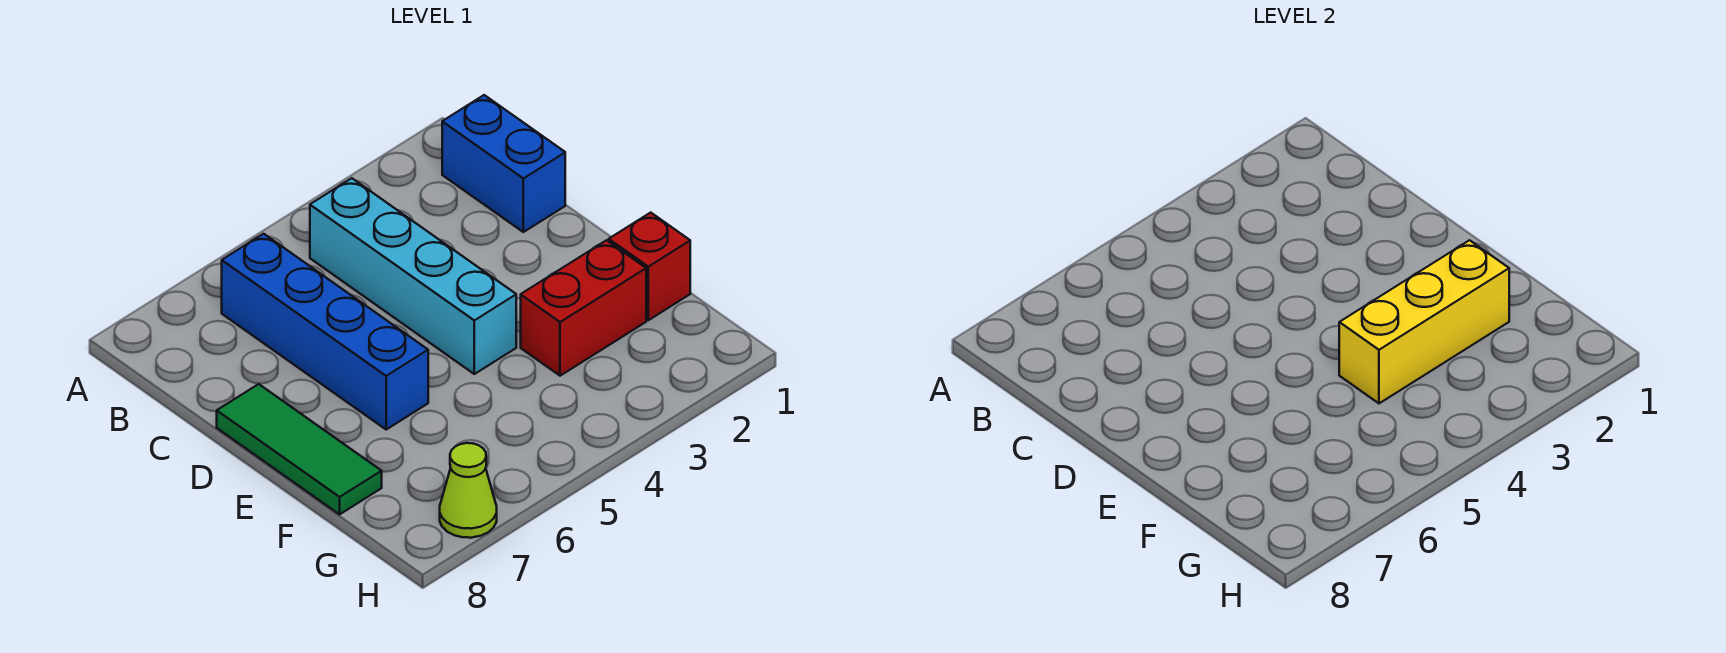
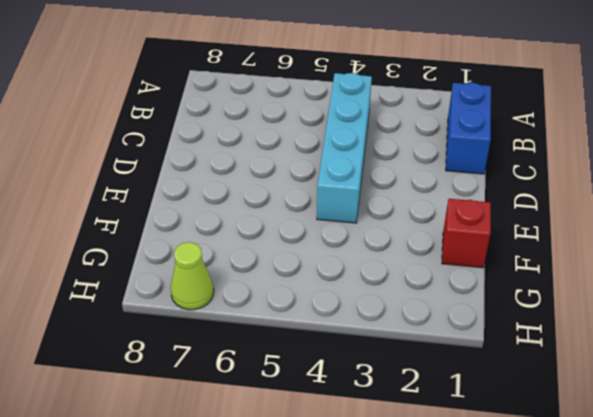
none -> blue brick B6:E6 level 1
none -> green tile D8:F8 level 1

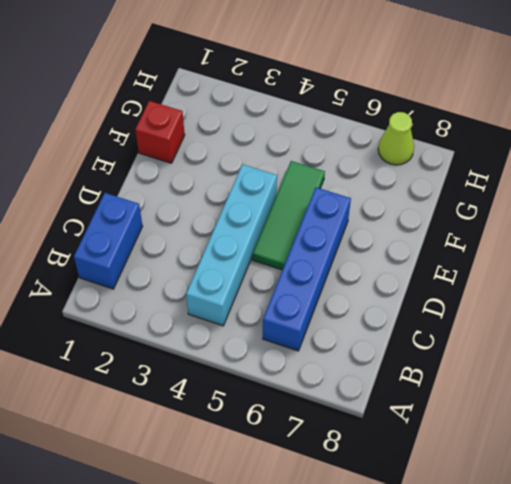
green tile D5:F5 level 1 -> green tile D8:F8 level 1
none -> red brick F2:F3 level 1
none -> yellow brick F2:F4 level 2

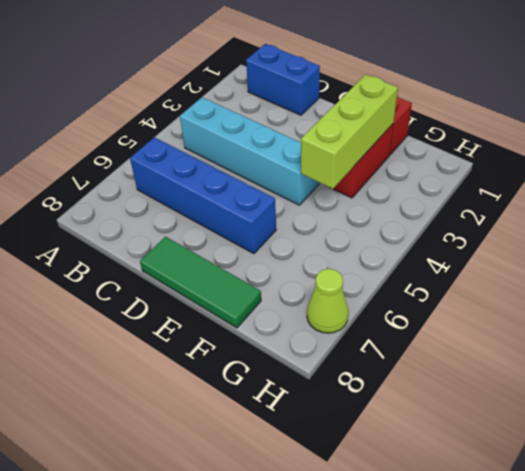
lime brick F2:F4 level 2 -> yellow brick F2:F4 level 2

